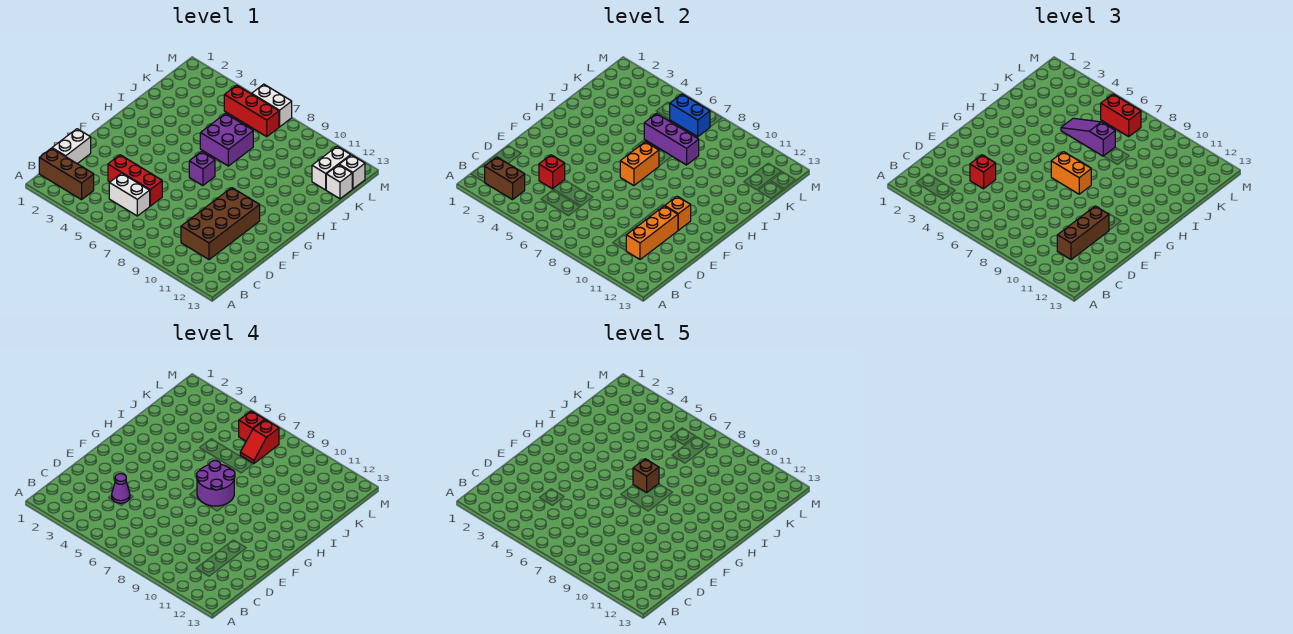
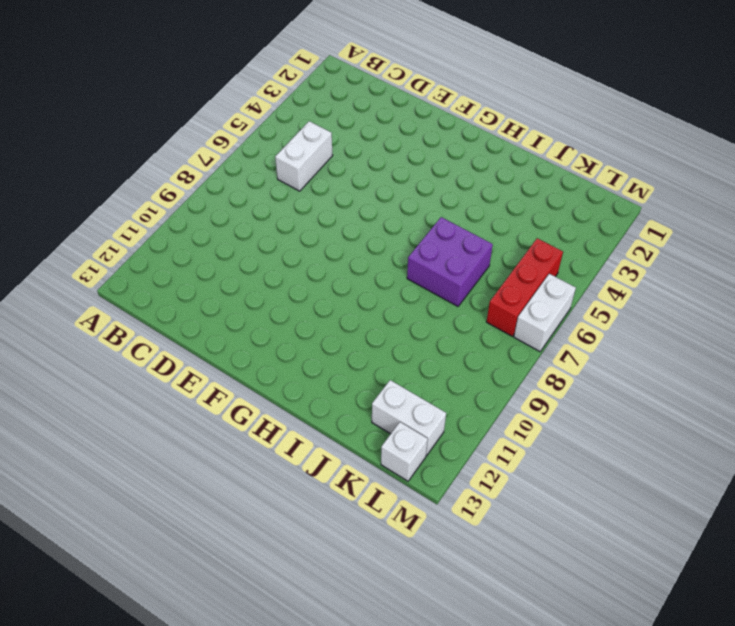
none -> brown brick B1:B3 level 1
none -> white brick C1:D1 level 1
none -> brown brick C10:F11 level 1

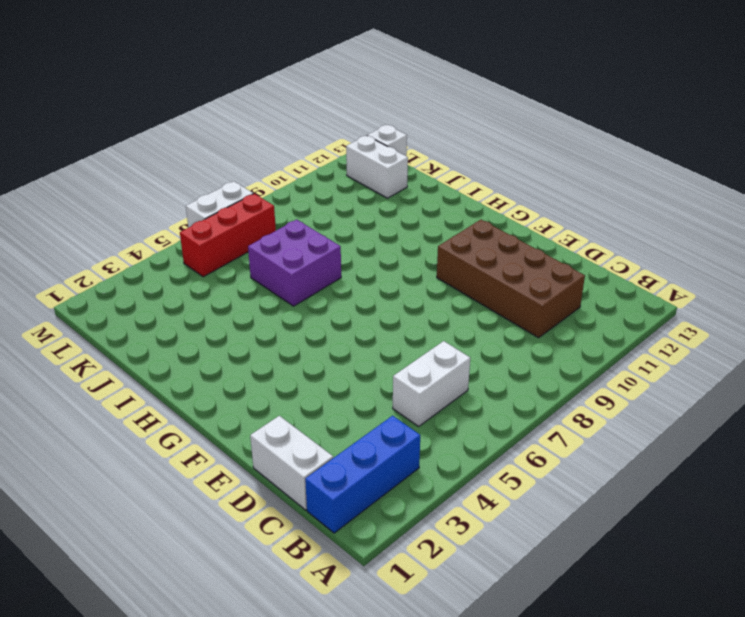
blue brick B1:B3 level 1 -> brown brick B1:B3 level 1
none -> red brick D4:D6 level 1
none -> purple brick G7 level 1
none -> white brick K13 level 1

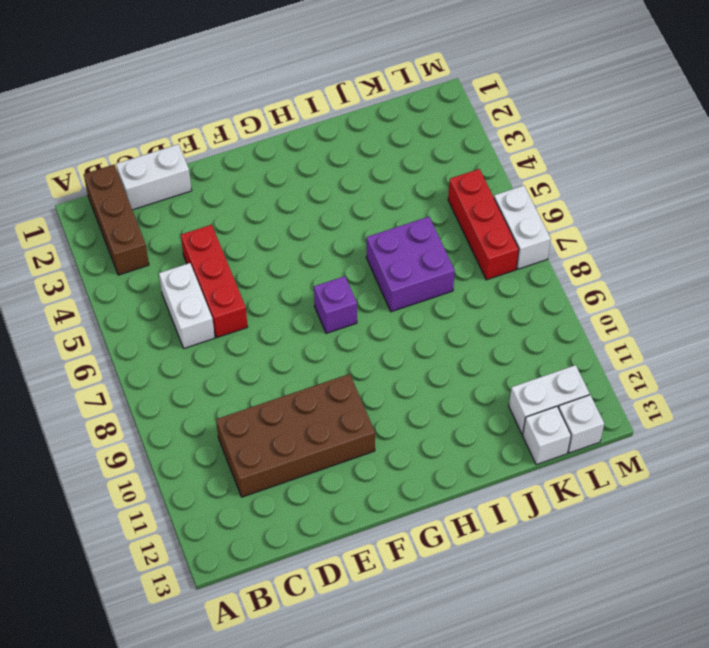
none -> brown brick B2:B3 level 2
none -> orange brick C11:E11 level 2
none -> red brick D4 level 2

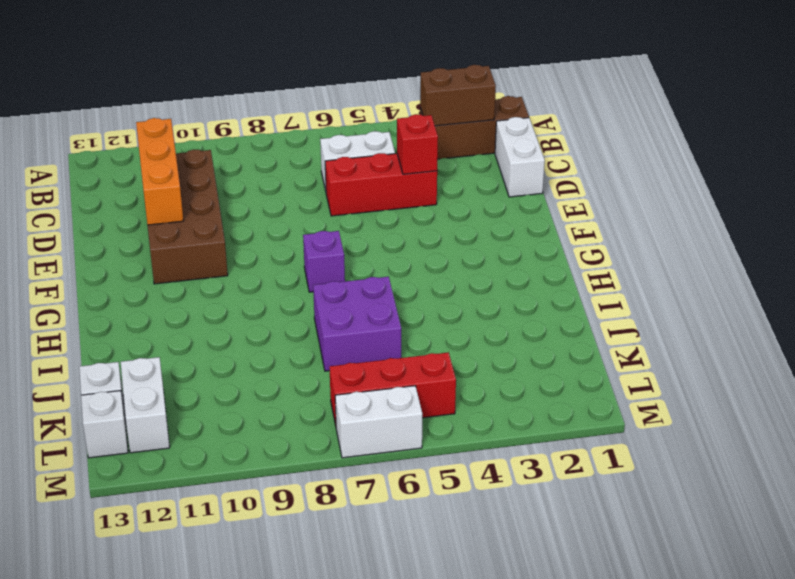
none -> orange brick F11 level 2
none -> orange brick G7:H7 level 2
none -> purple brick J6:J8 level 2

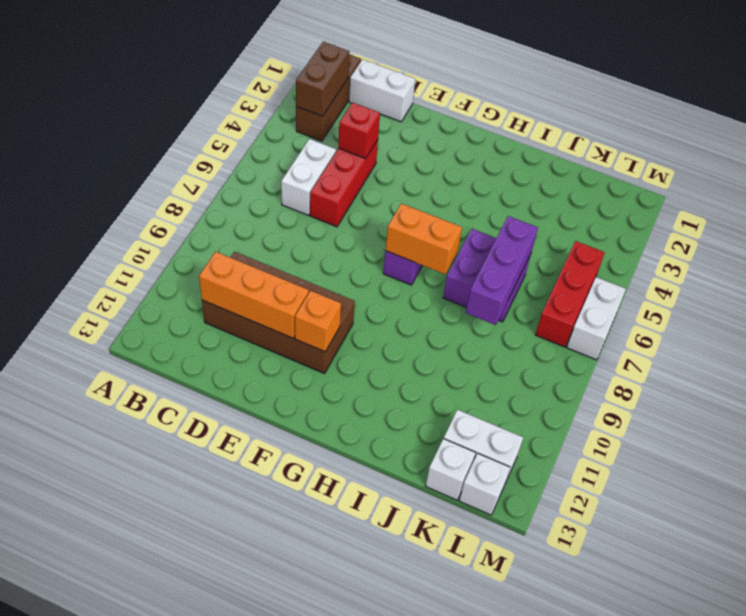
none -> blue brick L6:L7 level 2
none -> brown brick C11:E11 level 3
none -> red brick D4 level 3

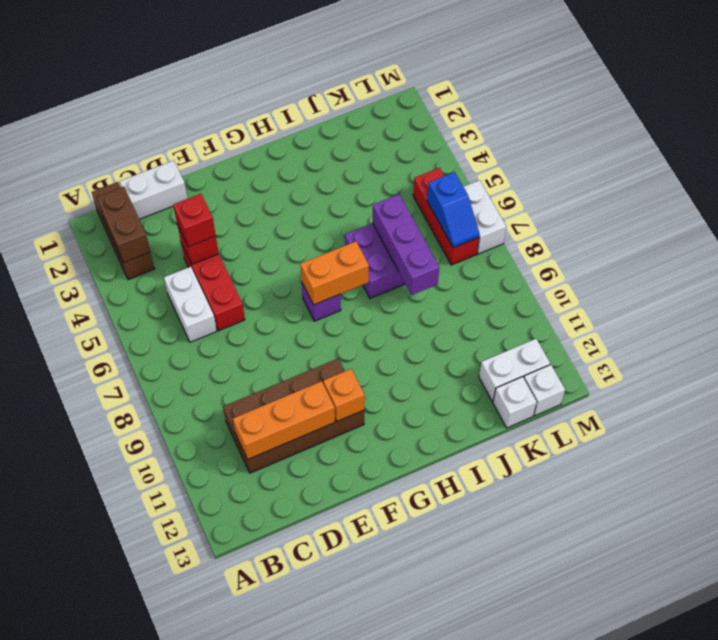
blue slope L6:L7 level 2 top 6 -> blue brick L6:L7 level 2
none -> brown brick C11:E11 level 3
none -> orange brick G7:G8 level 3
none -> purple slope J5:J7 level 3 top 7

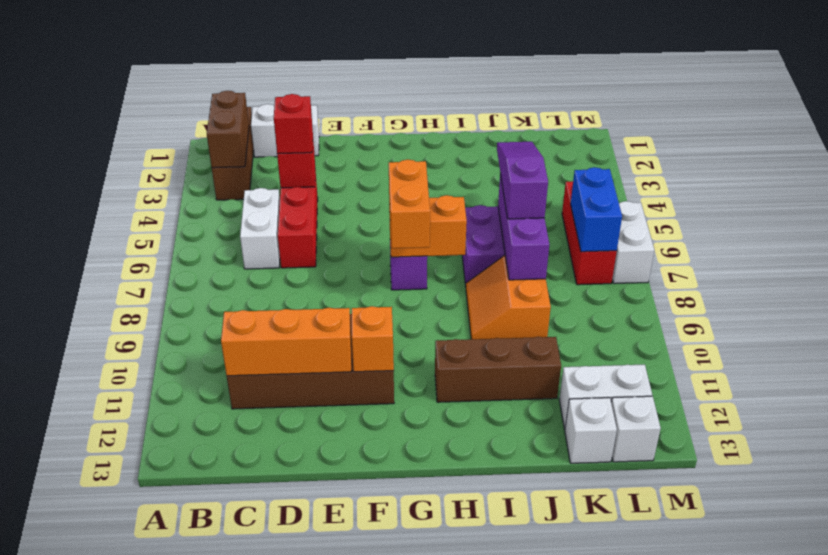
brown brick H11:J11 level 1 -> brown brick C11:E11 level 3
orange slope I8:J9 level 1 top J -> none
none -> red brick L6:L7 level 3
none -> purple cone D4 level 4
none -> purple round brick G7:H8 level 4

